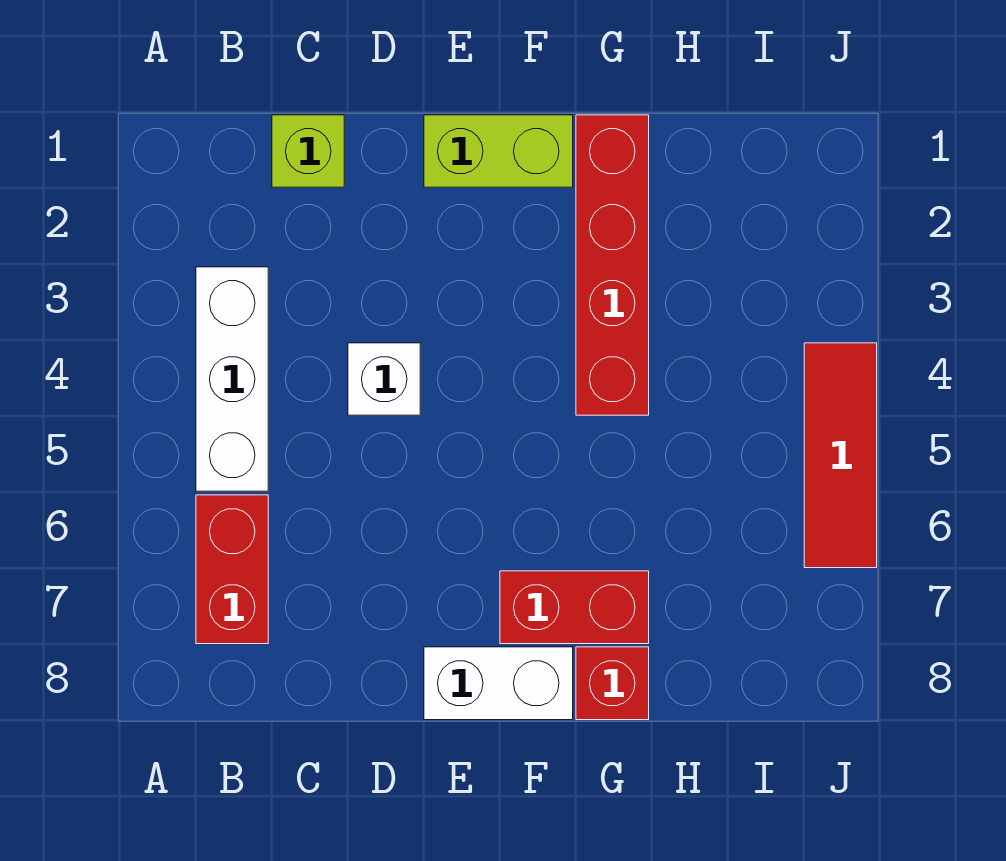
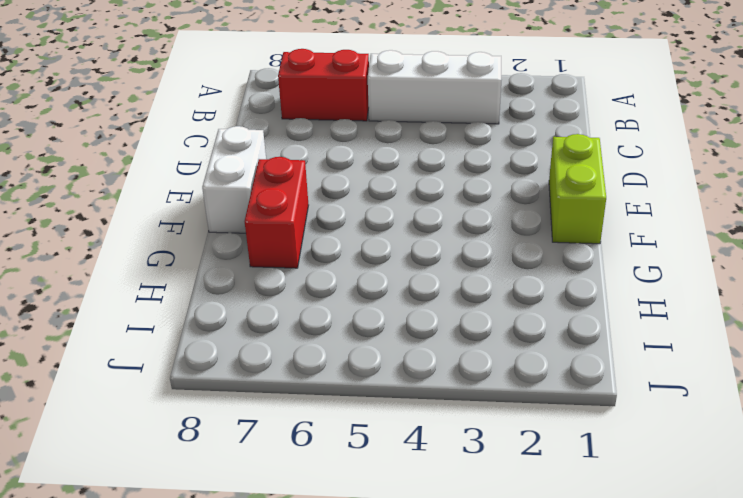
none -> lime brick C1 level 1
none -> white brick D4 level 1

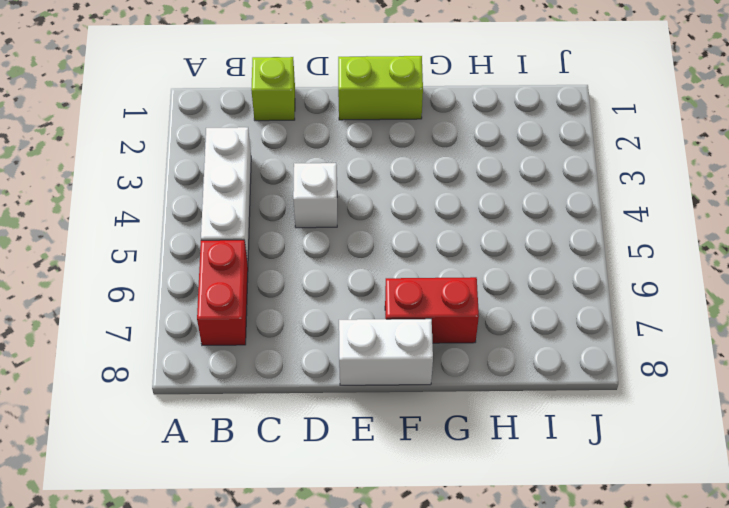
none -> red brick G1:G4 level 1
none -> red brick G8 level 1

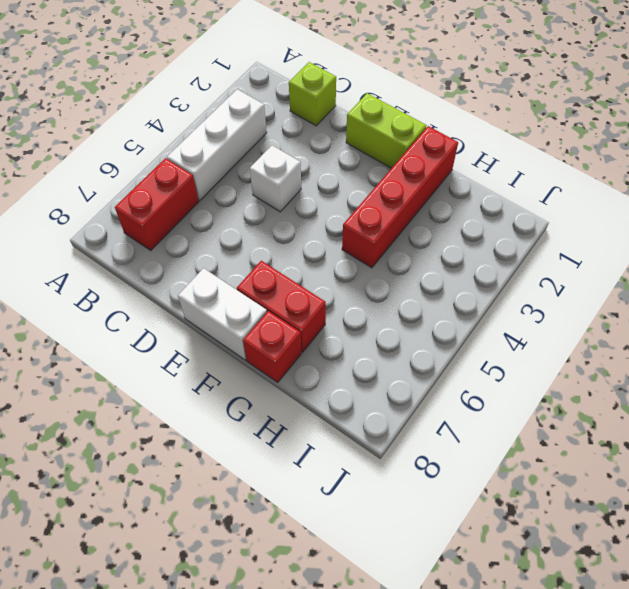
none -> red tile J4:J6 level 1

